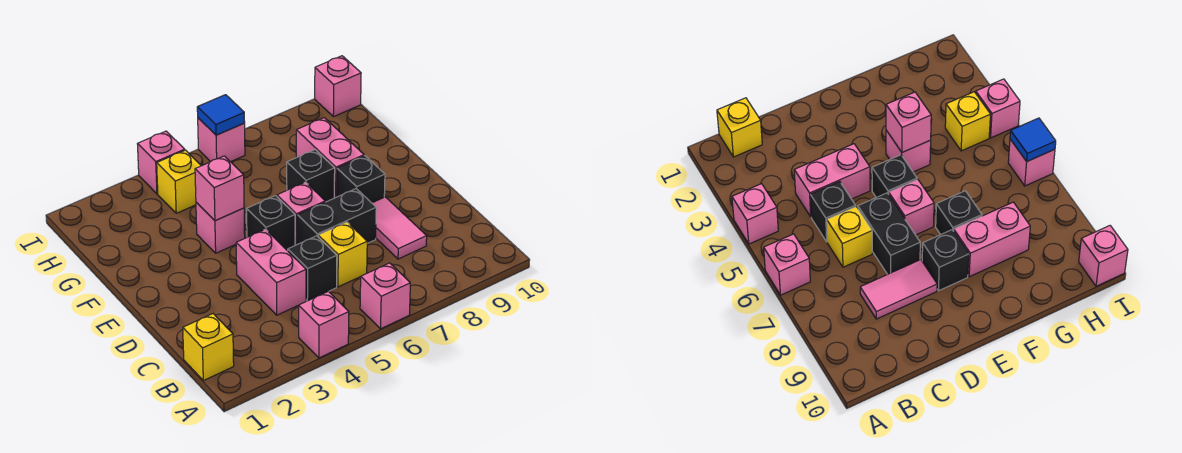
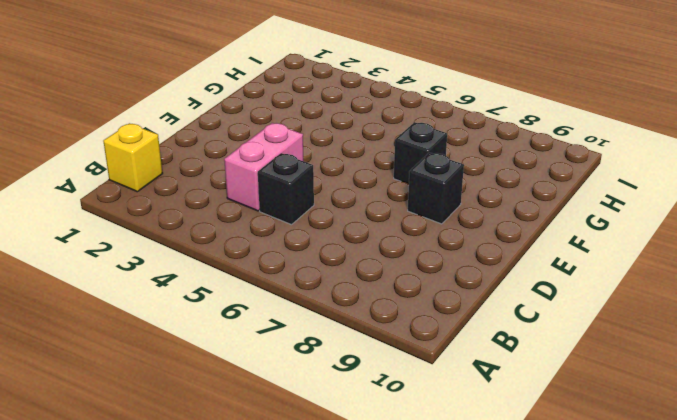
none -> pink brick A4 level 1
none -> pink brick A6 level 1
none -> yellow brick C6 level 1

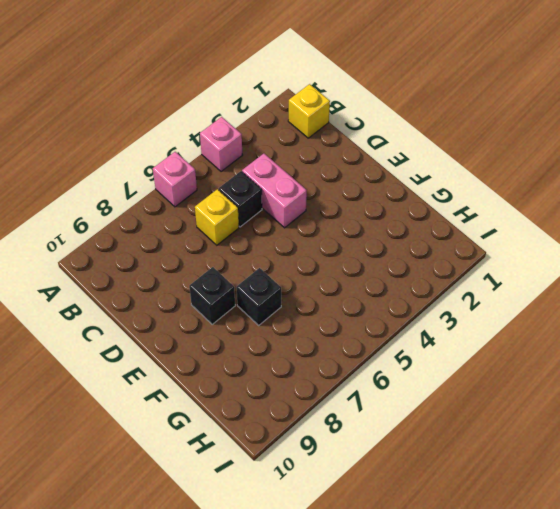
none -> pink tile C8:D8 level 1
none -> black brick D6:D7 level 1
none -> black brick E5 level 1

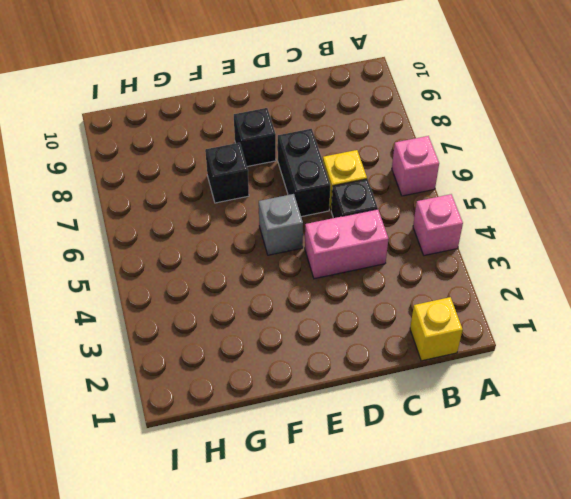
grey brick E5 level 1 -> black brick E5 level 1
none -> pink tile C8:D8 level 1
none -> pink brick E6 level 1
none -> pink brick F4 level 1

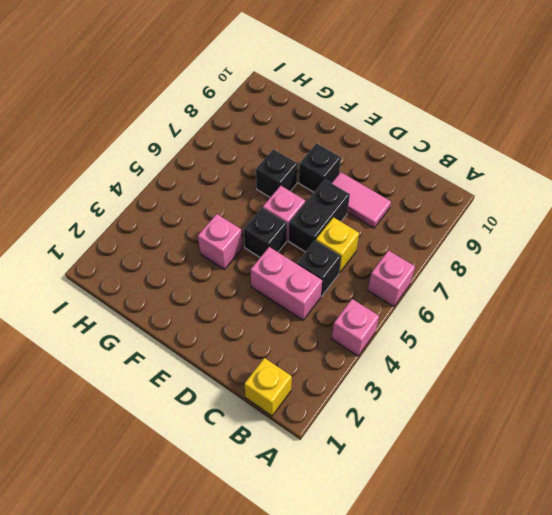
none -> pink brick F8:G8 level 1
none -> yellow brick H4 level 1
none -> pink brick I4 level 1

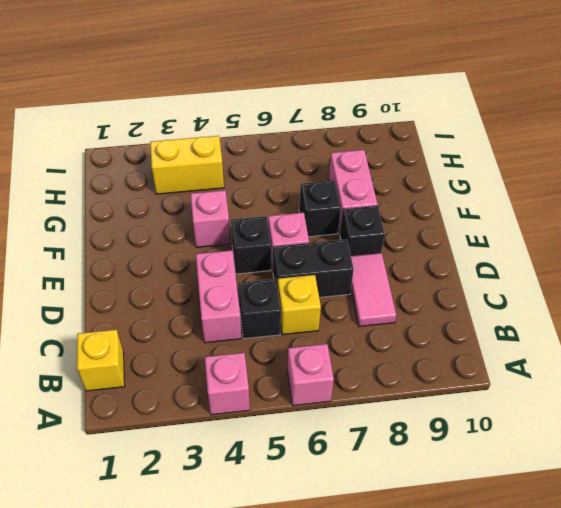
yellow brick H3:H4 level 1 -> yellow brick H4 level 1
none -> pink brick I4 level 1
none -> pink brick I6 level 1
none -> pink brick I10 level 1

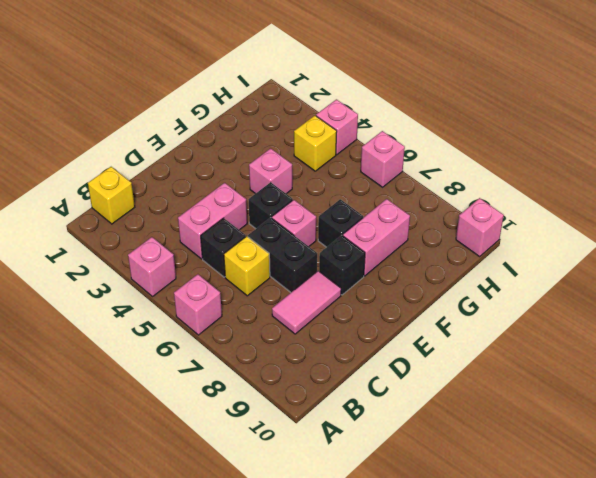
none -> pink brick F4 level 2
none -> blue tile I6 level 2

